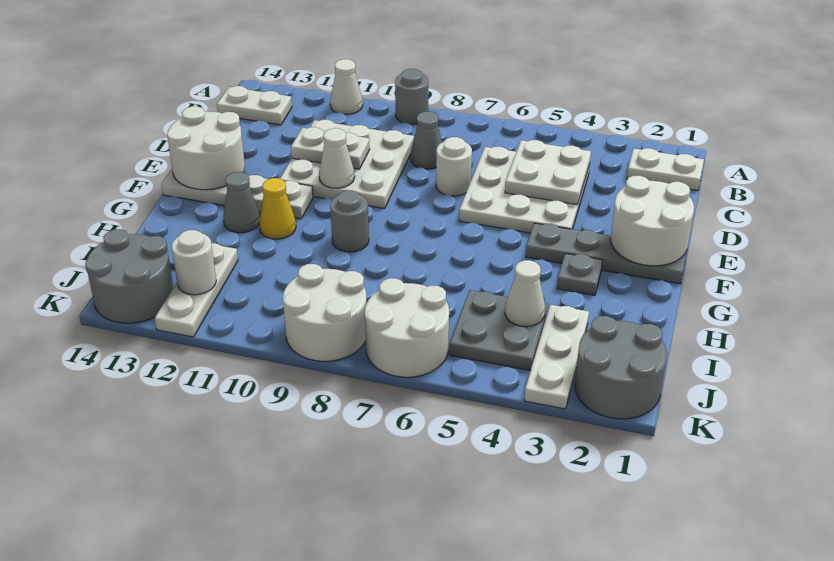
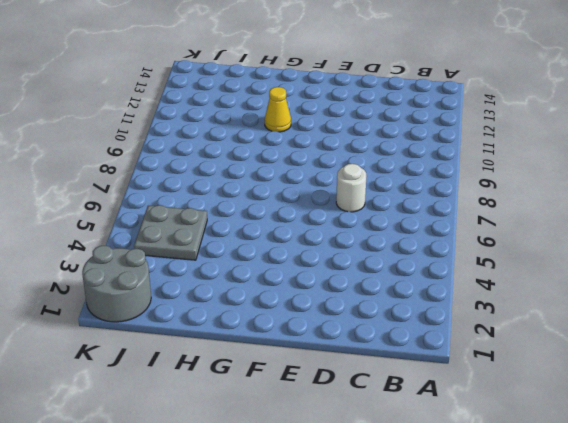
none -> grey round brick A9 level 1
none -> white cone A11 level 1
none -> white plate B1:B2 level 1

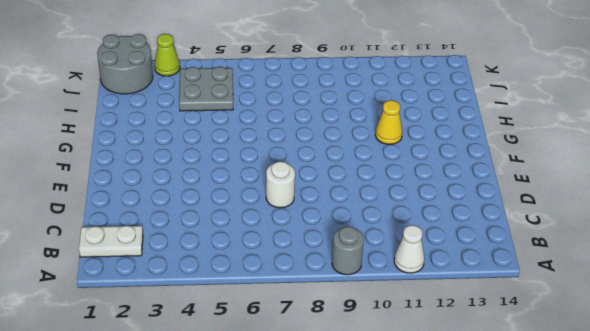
lime cone K3 level 1 -> white plate I3:K3 level 1
none -> white plate B13:B14 level 1
none -> white plate C4:E6 level 1
none -> grey cone C8 level 1

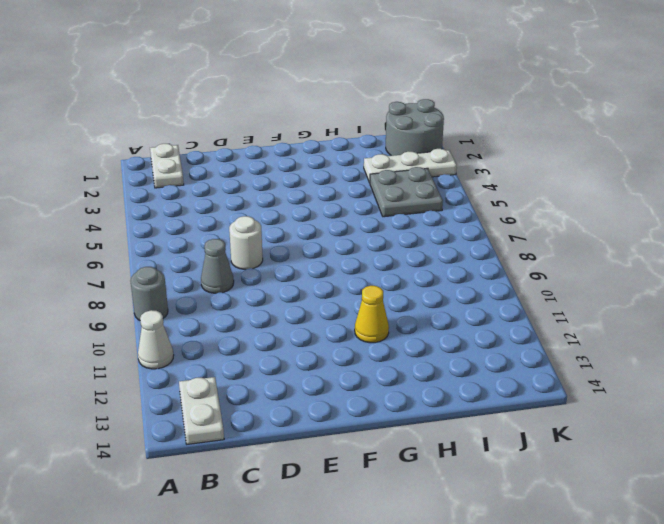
none -> white plate C4:E6 level 1
none -> white plate C9:E11 level 1
none -> grey plate F1:F4 level 1

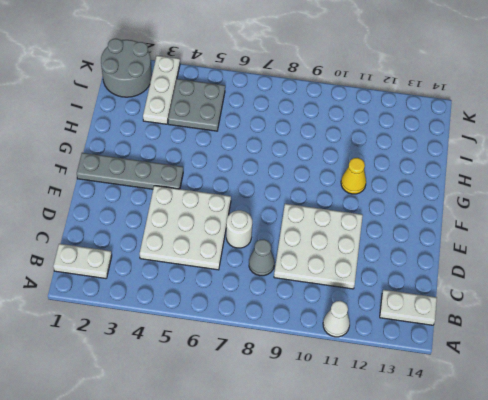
none -> grey round brick A9 level 1
none -> white plate F11:F14 level 1
none -> grey plate G3 level 1

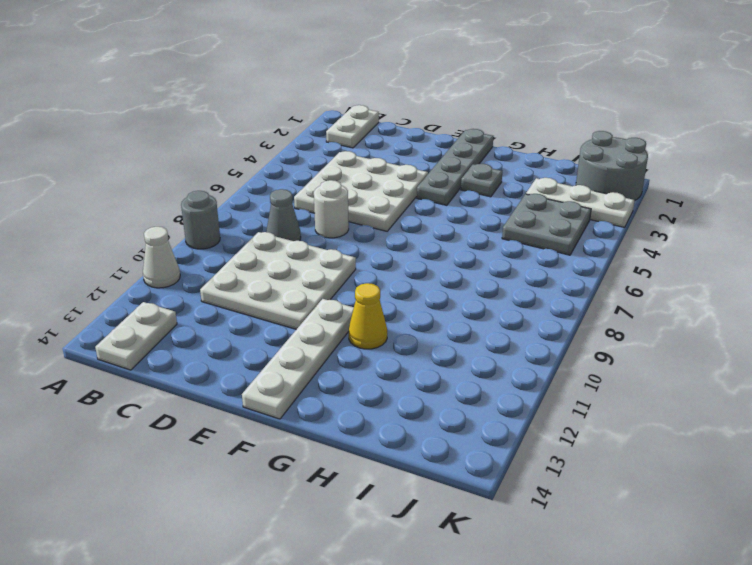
none -> grey round brick G9 level 1
none -> grey cone G12 level 1
none -> white plate I12:K12 level 1

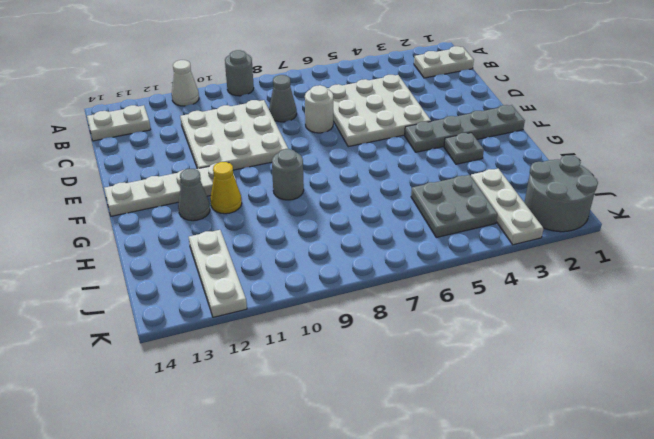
none -> white round brick J6:K7 level 1
none -> white round brick J8:K9 level 1
none -> grey round brick J13:K14 level 1

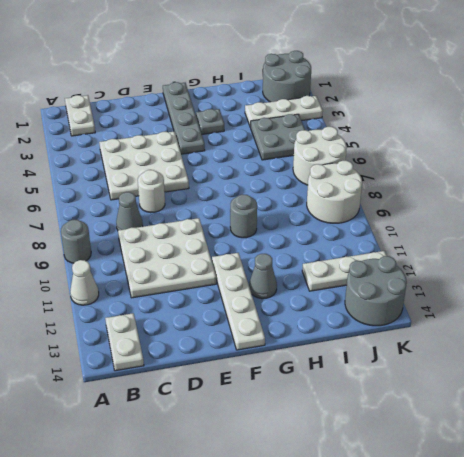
none -> yellow cone G11 level 1
none -> white plate C4:D5 level 2
none -> white plate D10:D11 level 2

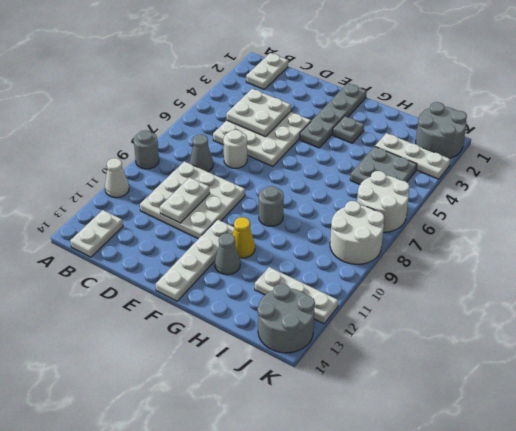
none -> white round brick E1:F2 level 2
none -> white cone E10 level 2
none -> white round brick E13:F14 level 2

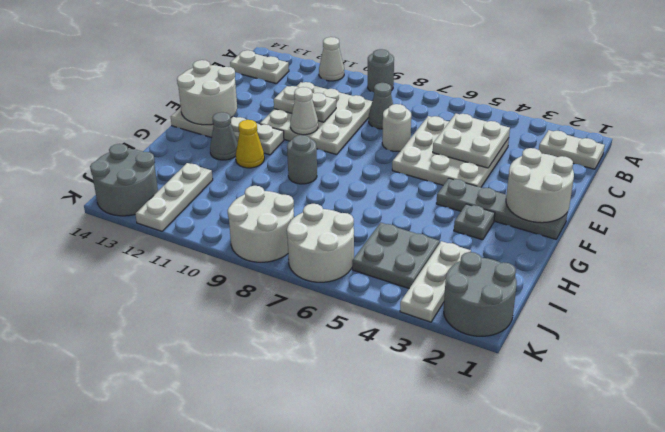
none -> white cone I4 level 2
none -> white round brick J12 level 2

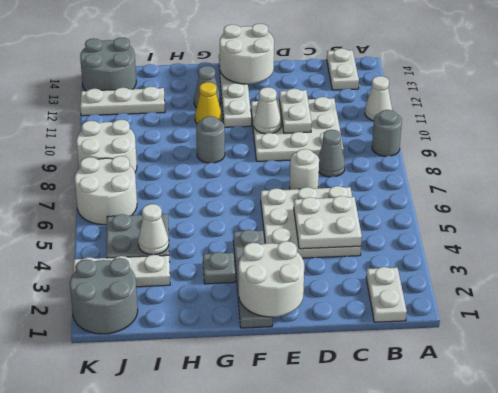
none -> white round brick J12 level 2

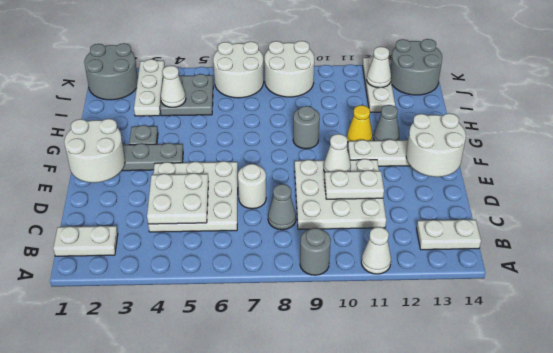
white cone J12 level 2 -> white round brick J12 level 2

